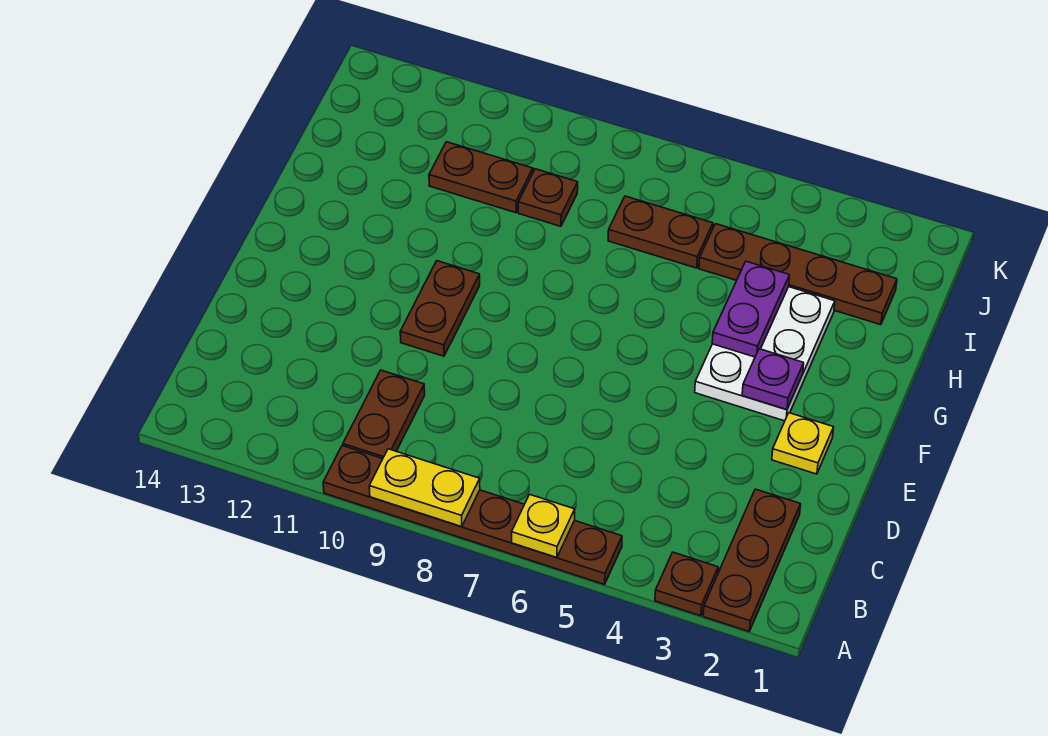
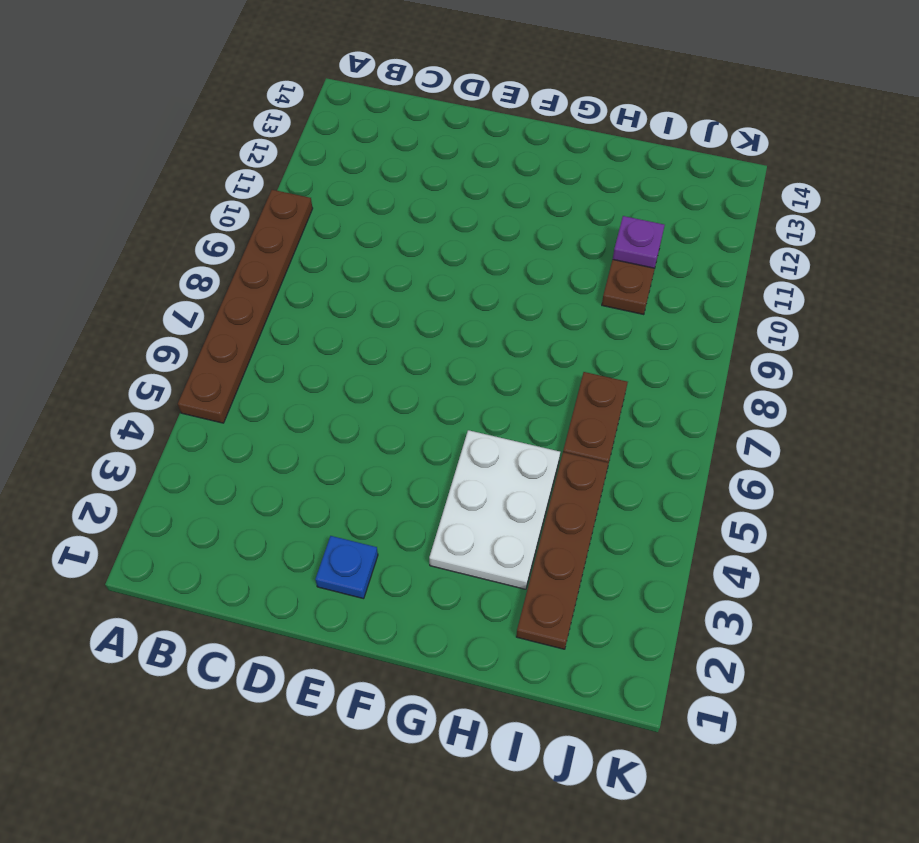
blue plate E2 level 1 -> yellow plate E2 level 1
white plate G3:H5 level 1 -> white plate F3:H4 level 1
purple plate I11 level 2 -> purple plate F3 level 2
none -> brown plate A2:C2 level 1
none -> brown plate A3 level 1
none -> brown plate B10:C10 level 1

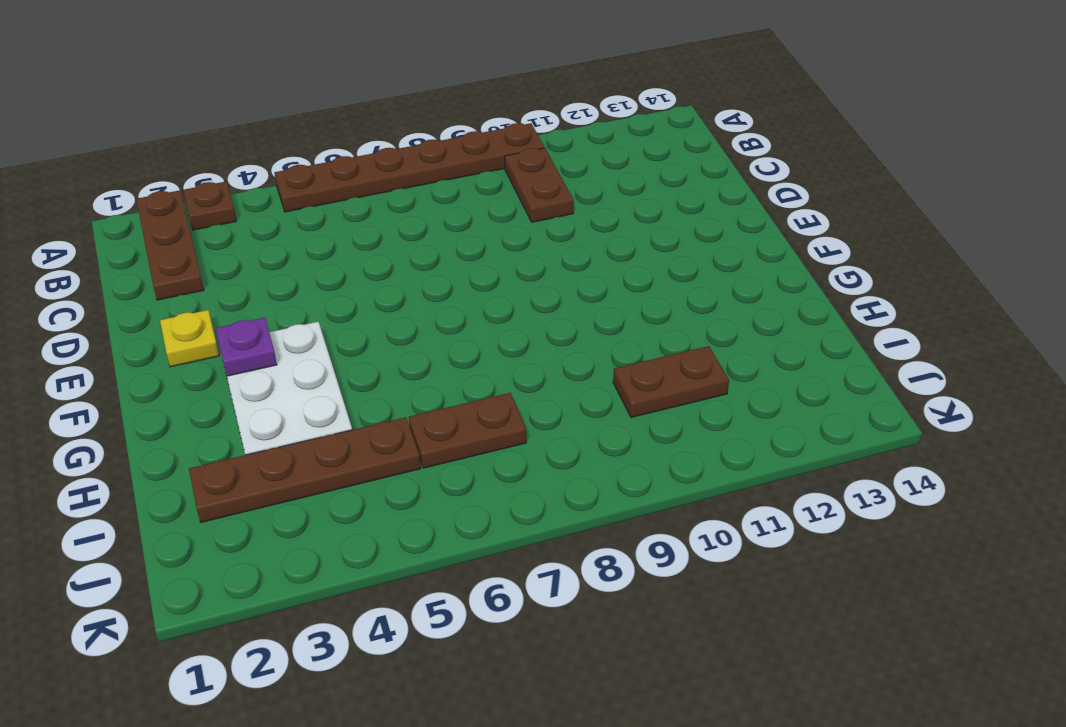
none -> brown plate E10:F10 level 1
none -> brown plate I9 level 1
none -> yellow plate A6 level 2

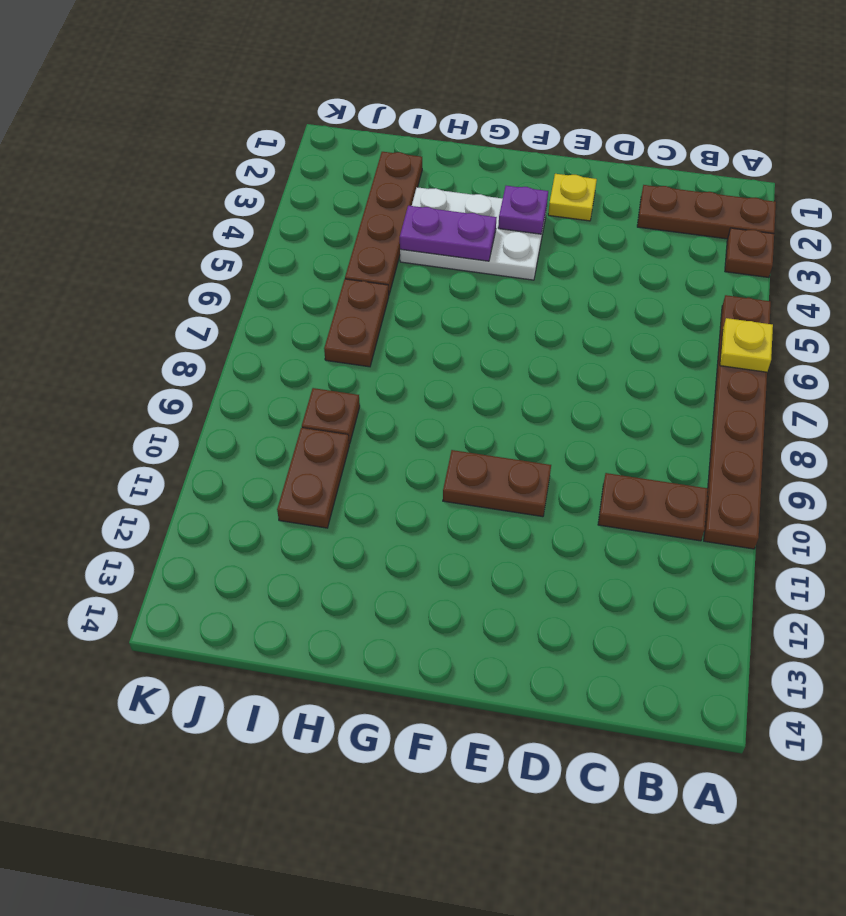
none -> yellow plate A8:A9 level 2

